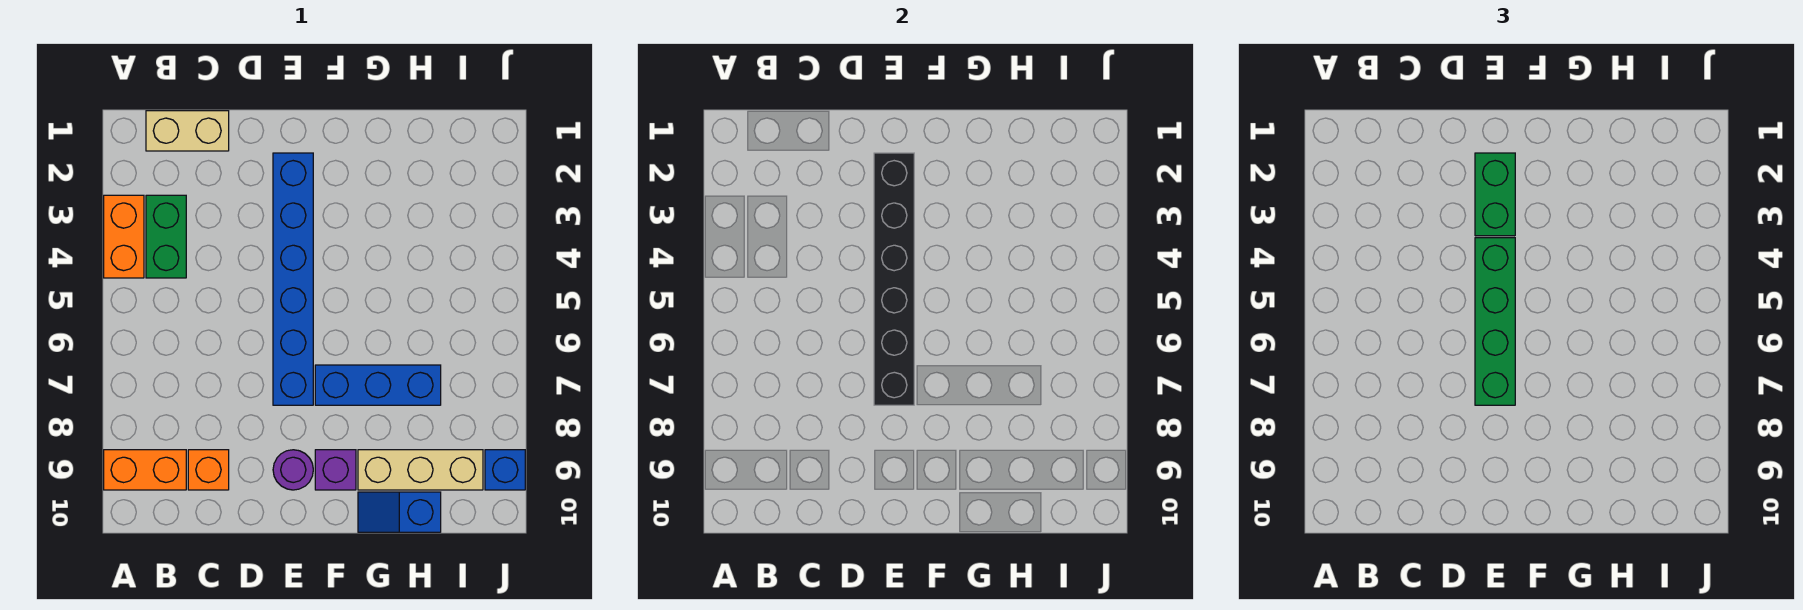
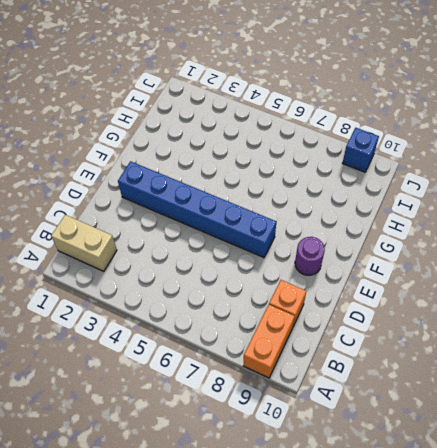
tan brick B1:B2 level 1 -> tan brick B1:C1 level 1
none -> orange brick A3:A4 level 1
none -> green brick B3:B4 level 1
none -> blue brick F7:H7 level 1

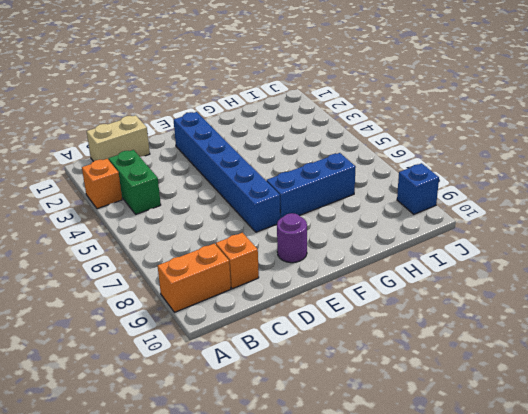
orange brick A3 level 1 -> orange brick A3:A4 level 1
none -> purple brick F9 level 1
none -> tan brick G9:I9 level 1
none -> blue slope G10:H10 level 1 top H

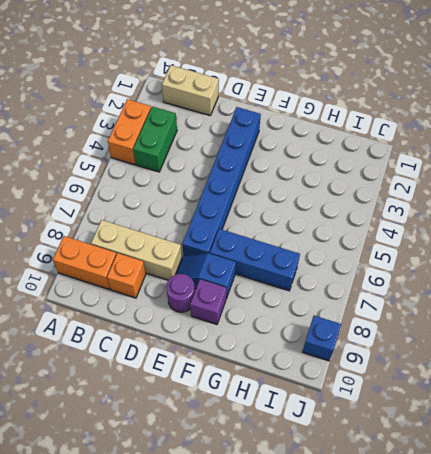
tan brick B8:D8 level 1 -> tan brick G9:I9 level 1
blue slope E8:F8 level 1 top F -> blue slope G10:H10 level 1 top H
none -> black brick E2:E7 level 2
none -> green brick E2:E3 level 3
none -> green brick E4:E7 level 3

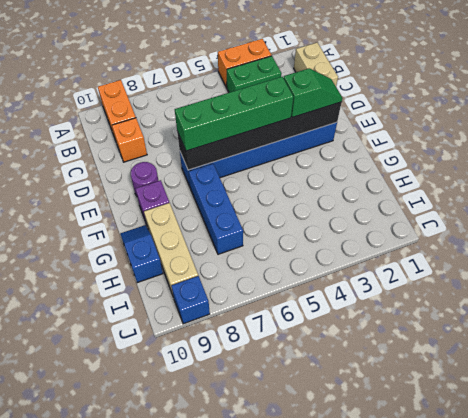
green slope E2:E3 level 3 top 3 -> green brick E2:E3 level 3

